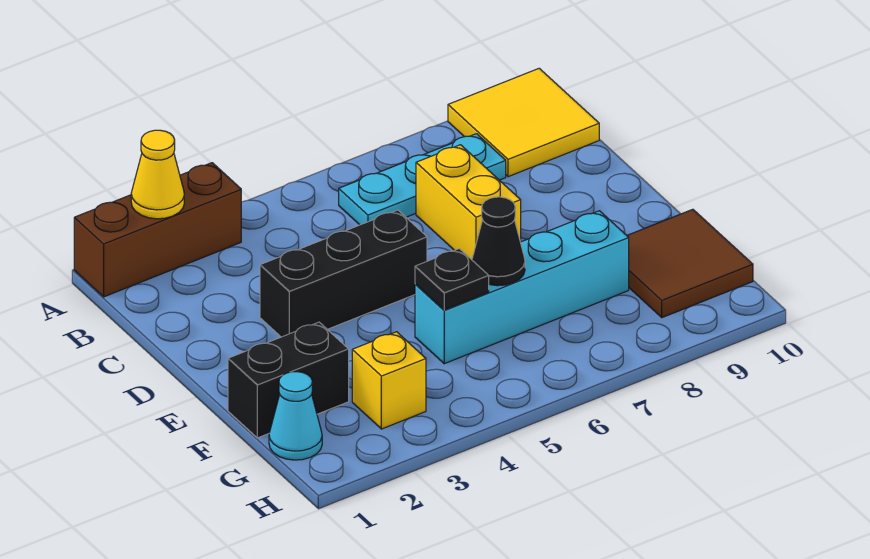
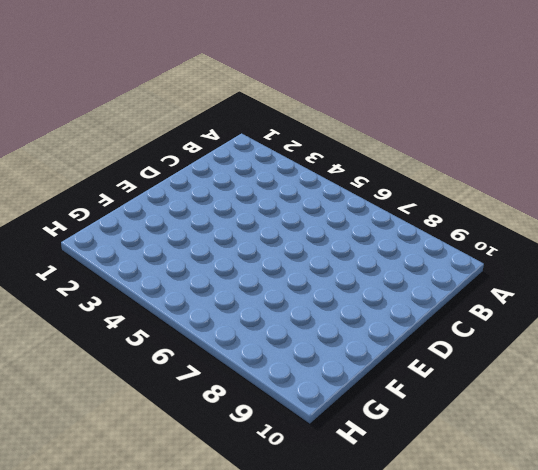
none -> brown brick A1:A3 level 1
none -> yellow tile A9:B10 level 1
none -> cyan plate B6:B8 level 1

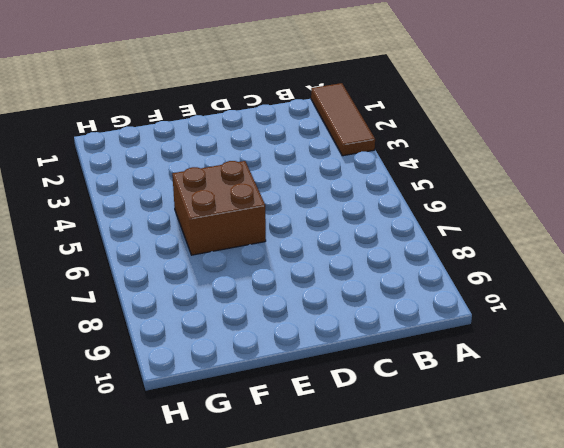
brown tile A1:A3 level 1 -> brown brick A1:A3 level 1
brown brick E5:F6 level 1 -> cyan brick F5:F8 level 1
none -> yellow tile A9:B10 level 1
none -> cyan plate B6:B8 level 1
none -> yellow brick C7:D7 level 1

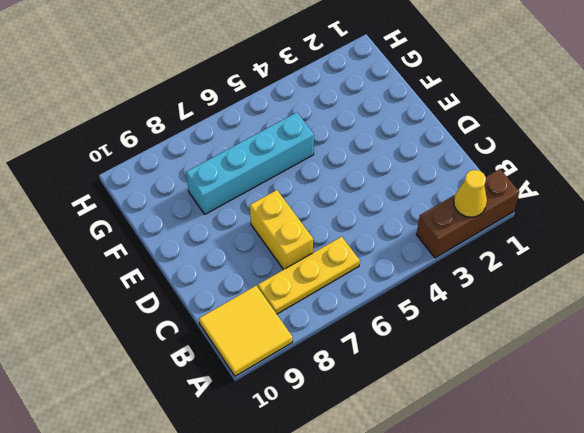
yellow plate B6:B8 level 1 -> cyan plate B6:B8 level 1
none -> black brick D3:D5 level 1
none -> black brick F1:F2 level 1
none -> brown tile F9:G10 level 1

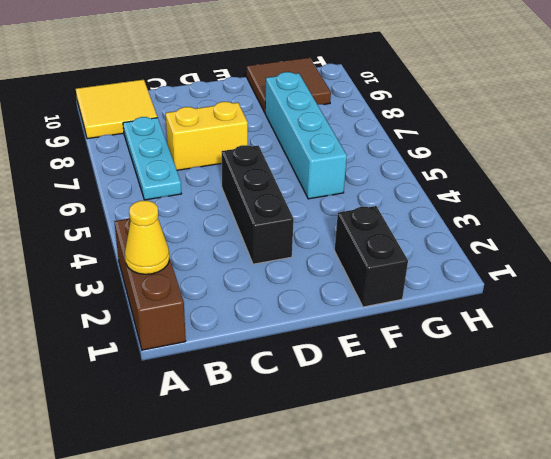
none -> cyan cone G1 level 1
none -> yellow brick G3 level 1
none -> black plate F5 level 2

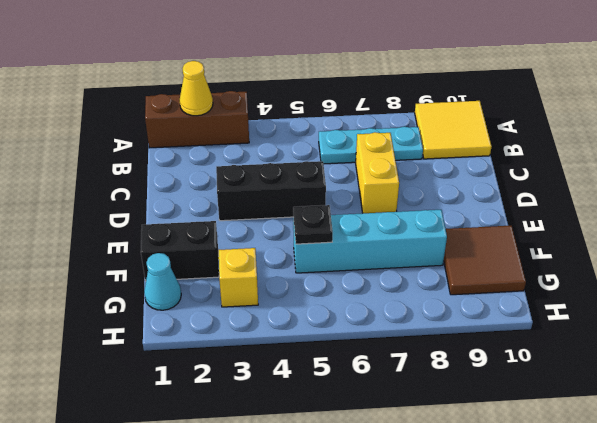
none -> black cone F6 level 2

